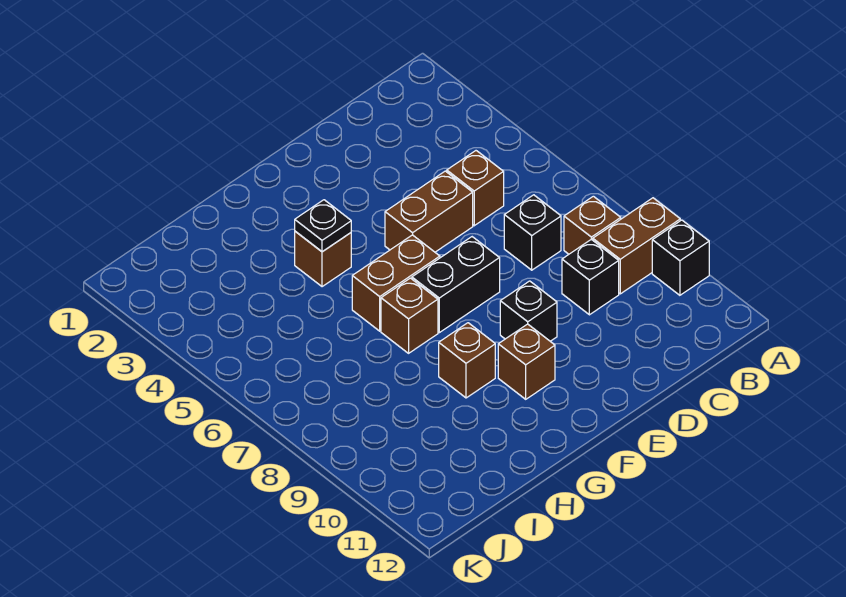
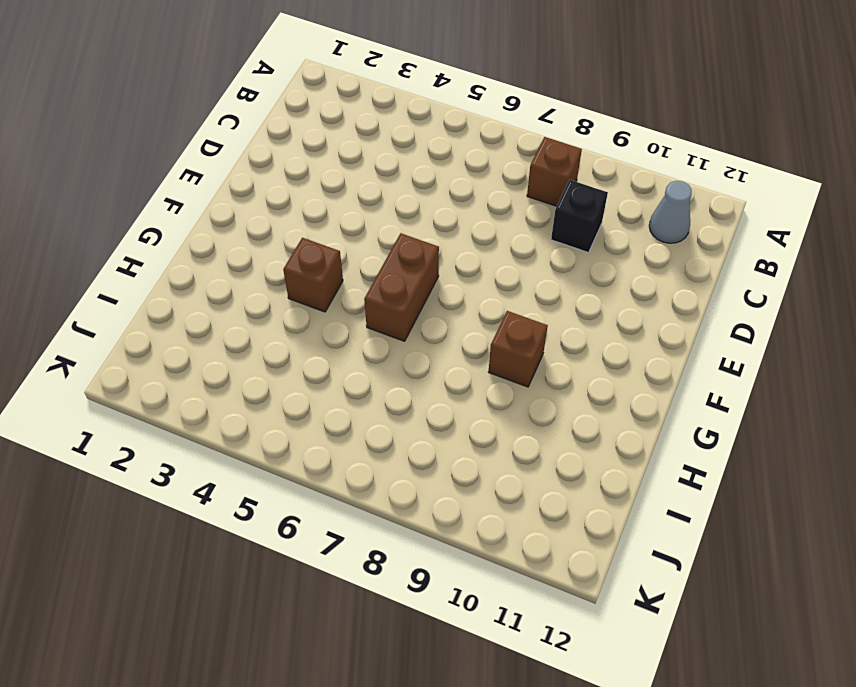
grey cone B11 level 1 -> none
none -> brown brick A9:B9 level 1
none -> black brick A10 level 1
none -> brown brick C5 level 1

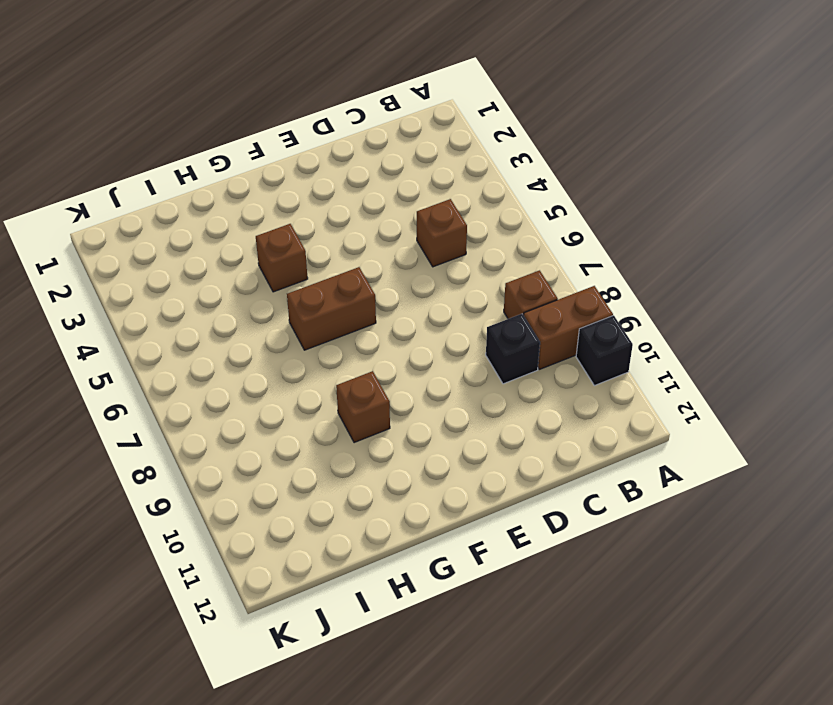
none -> black brick C7 level 1
none -> brown brick D5:E5 level 1
none -> black brick E7:F7 level 1

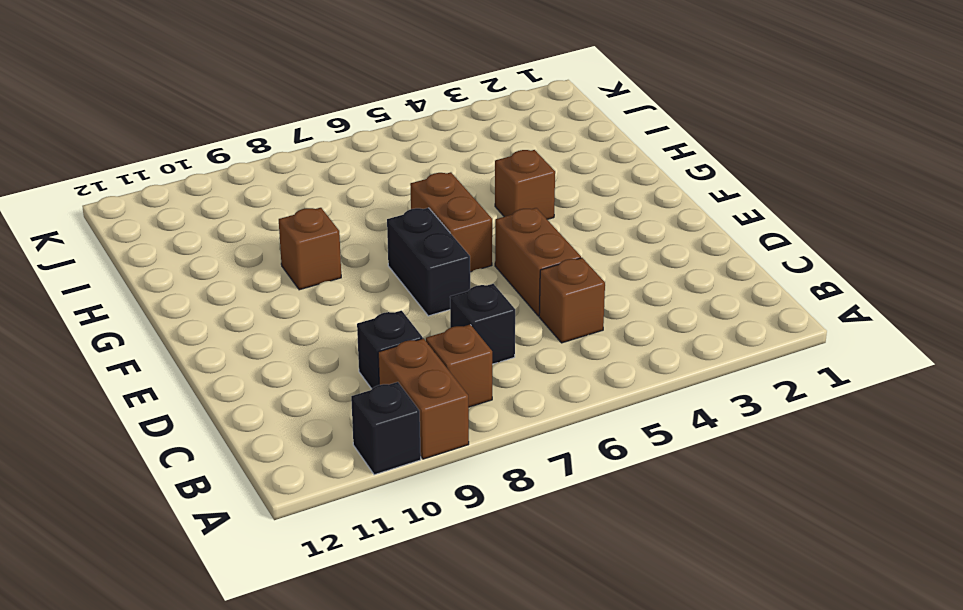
none -> black brick E9 level 1
none -> brown brick F10 level 1
none -> brown brick G7 level 1

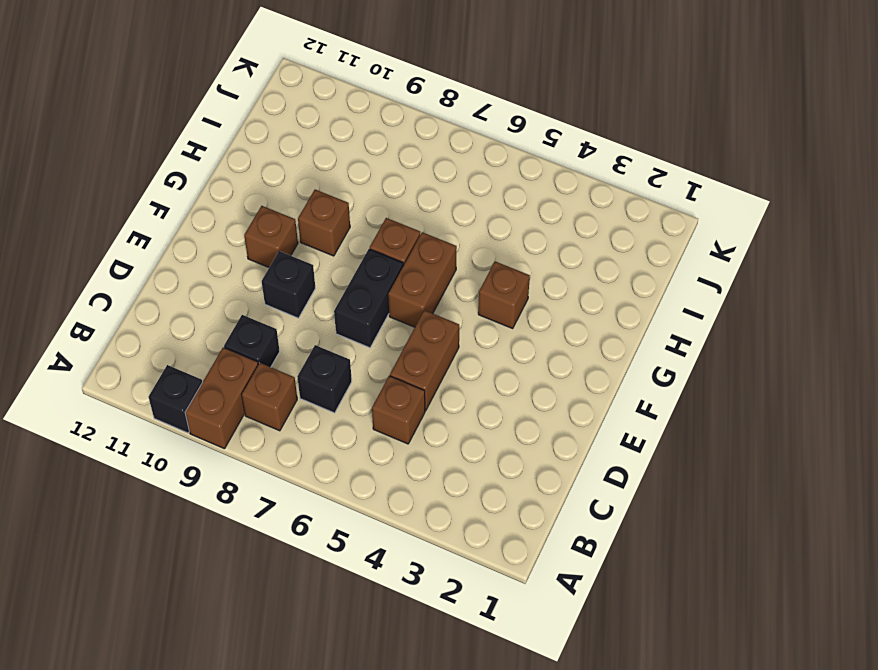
none -> black plate G4 level 2

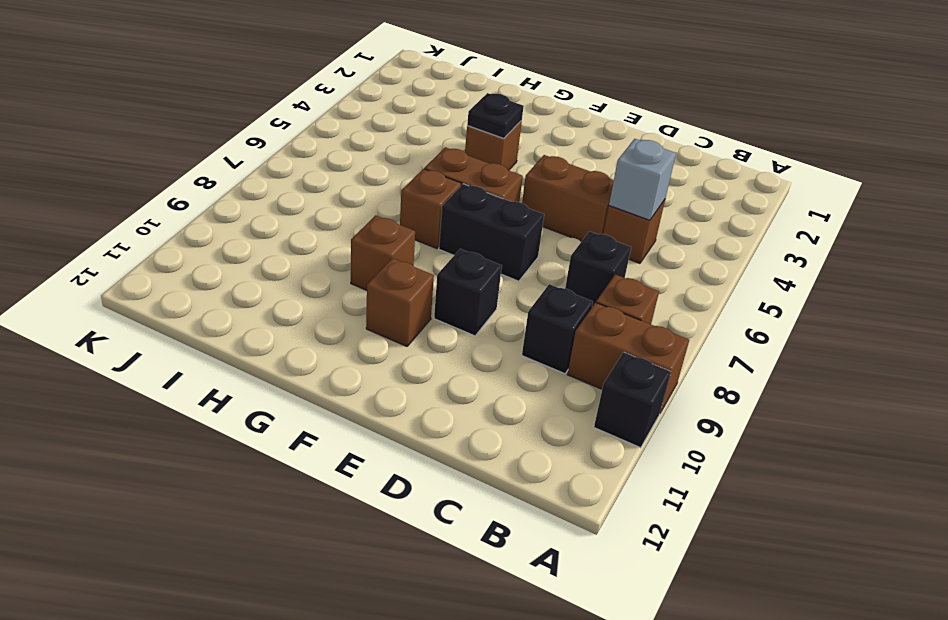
grey brick C5 level 2 -> none

